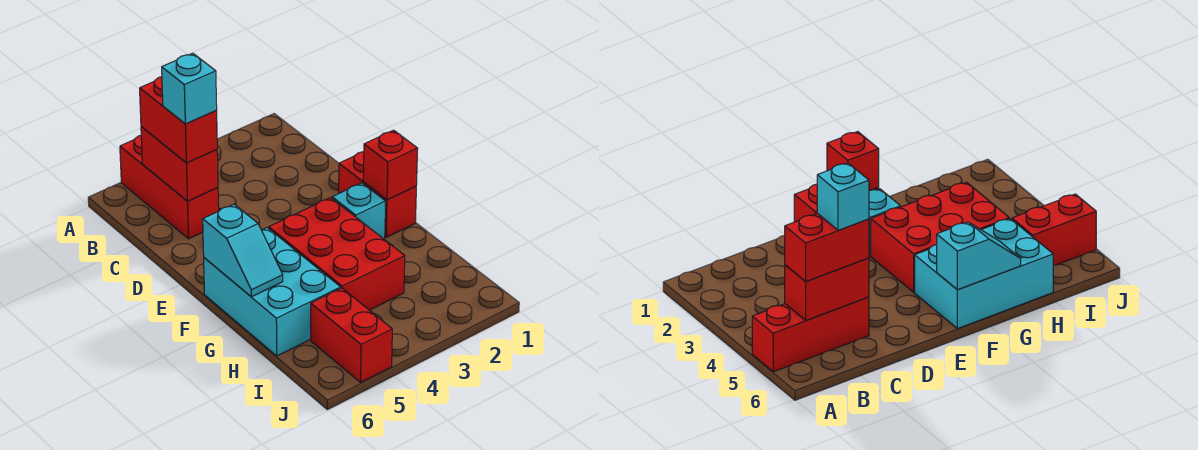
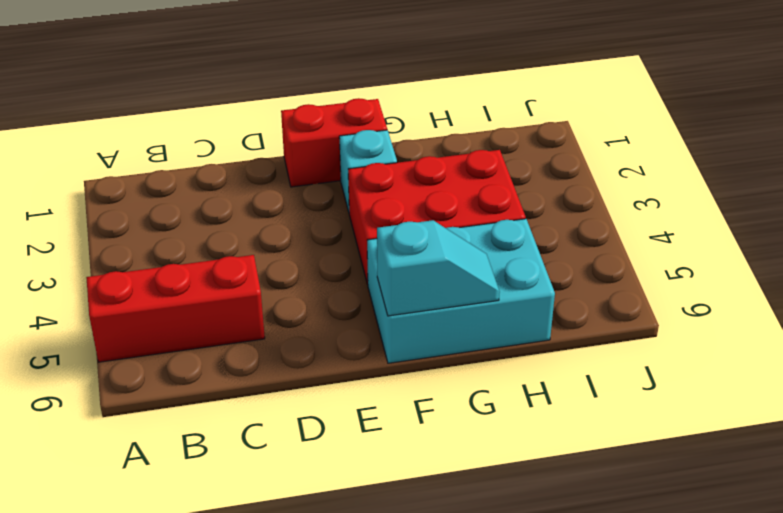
none -> red brick I5:J5 level 1
none -> red brick B5:C5 level 2

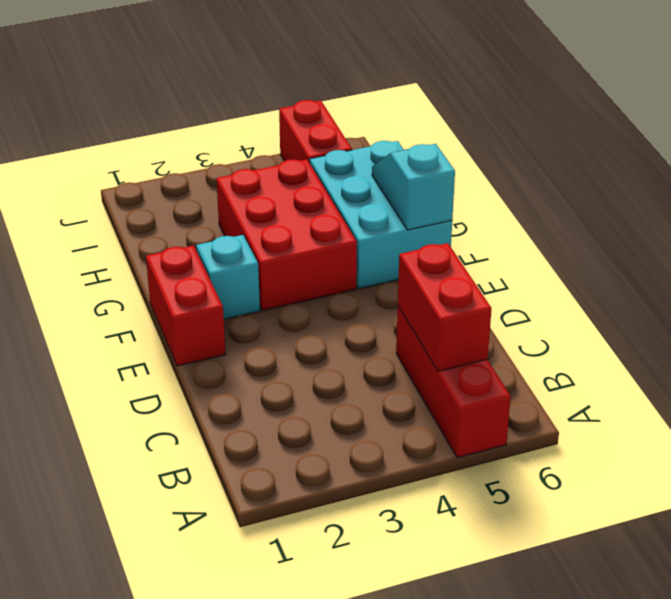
none -> red brick F1 level 2
none -> red brick B5:C5 level 3

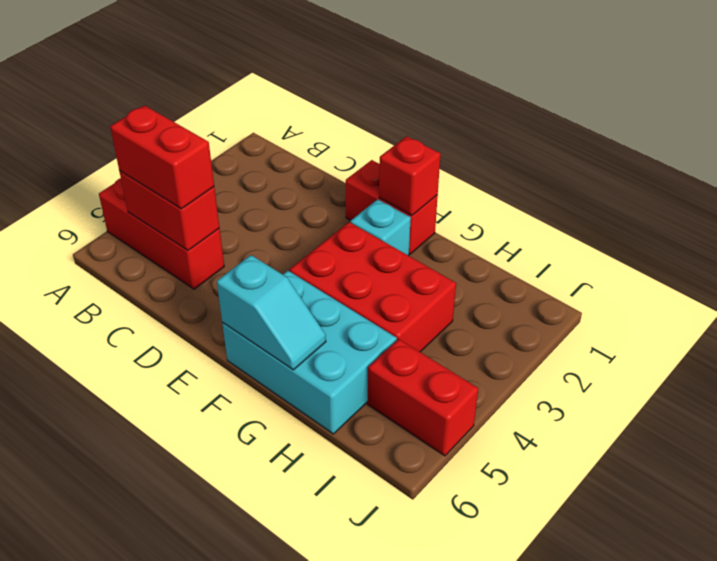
none -> cyan brick C5 level 4

